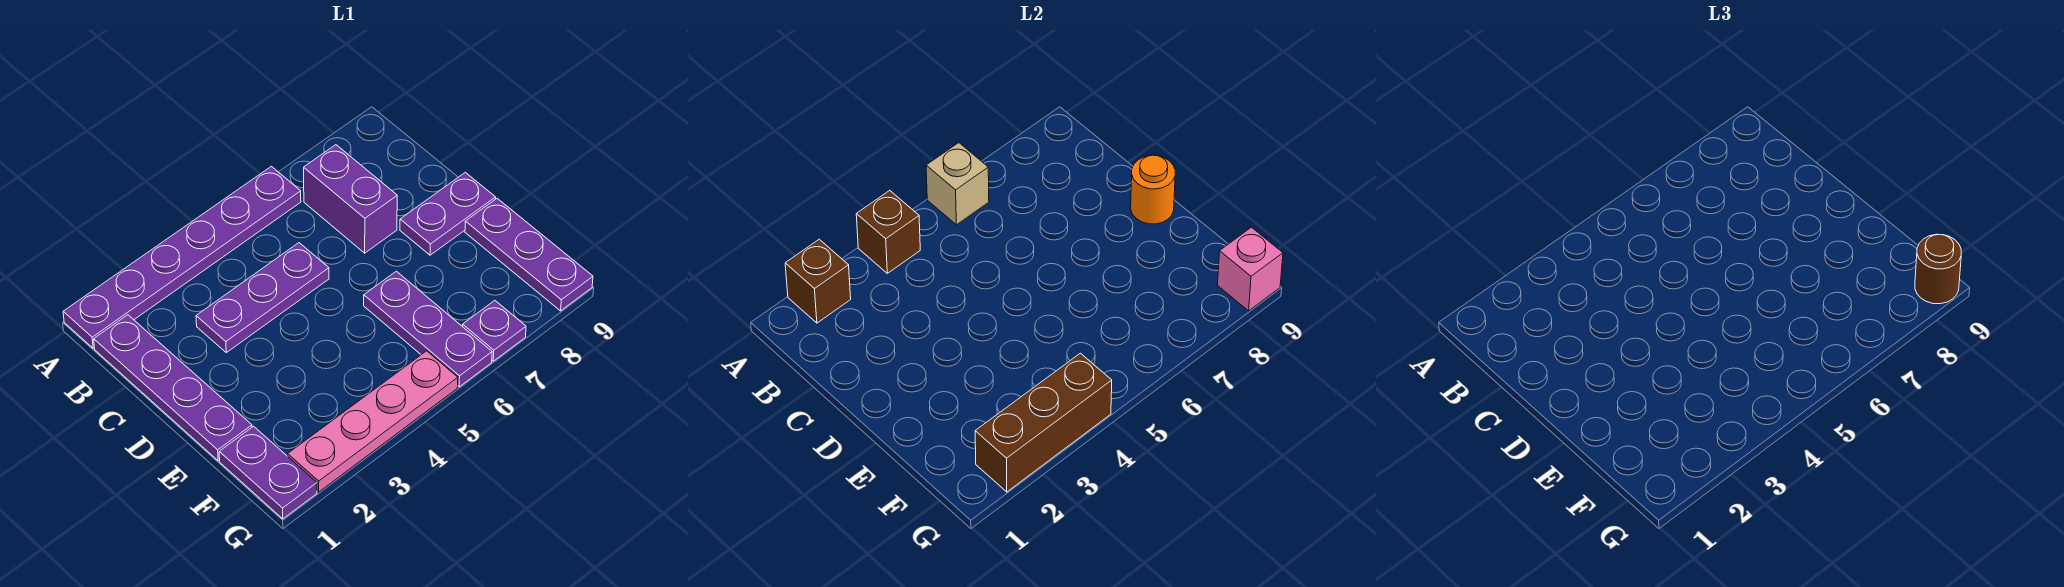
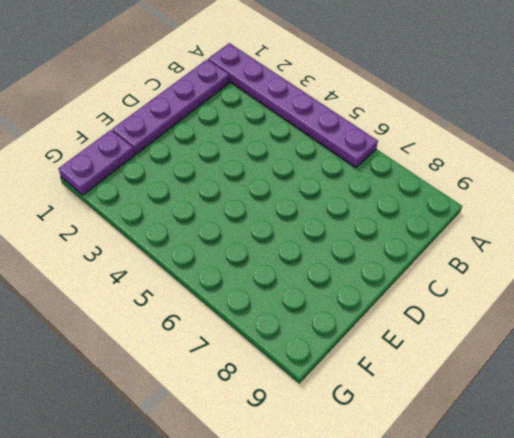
none -> purple brick B7:C7 level 1
none -> purple plate C3:C5 level 1
none -> purple plate D8:D9 level 1

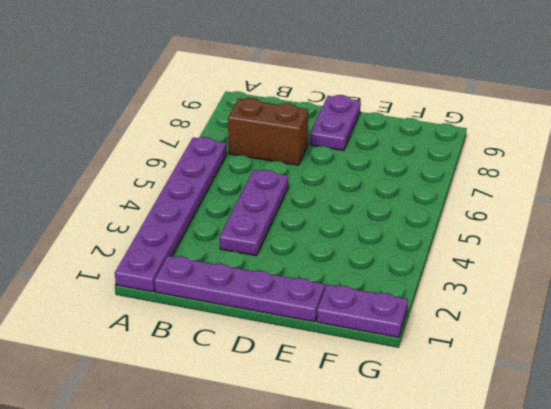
brown brick B7:C7 level 1 -> purple brick B7:C7 level 1
none -> purple plate E6:G6 level 1
none -> purple plate E9:G9 level 1
none -> pink plate G2:G5 level 1

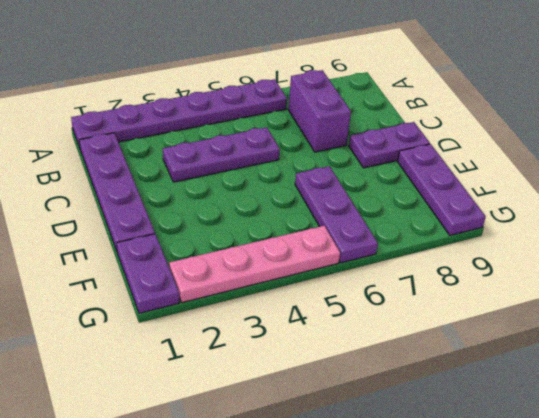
none -> purple plate G7 level 1
none -> brown brick A2 level 2
none -> brown brick A4 level 2

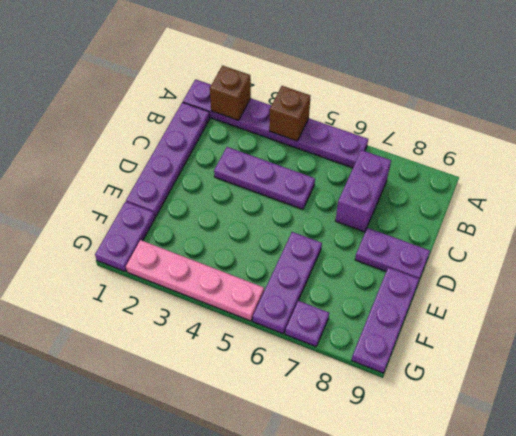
none -> tan brick A6 level 2
none -> orange round brick D9 level 2
none -> brown brick G2:G4 level 2

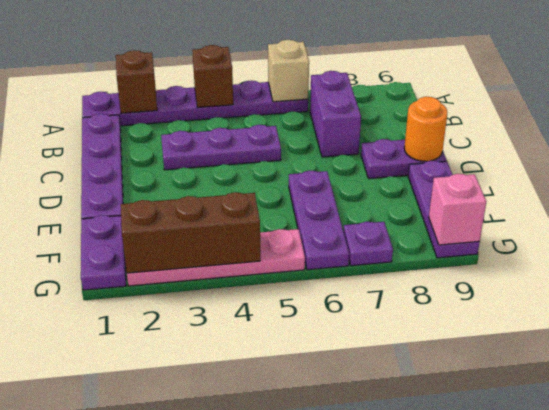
none -> brown round brick G9 level 3

